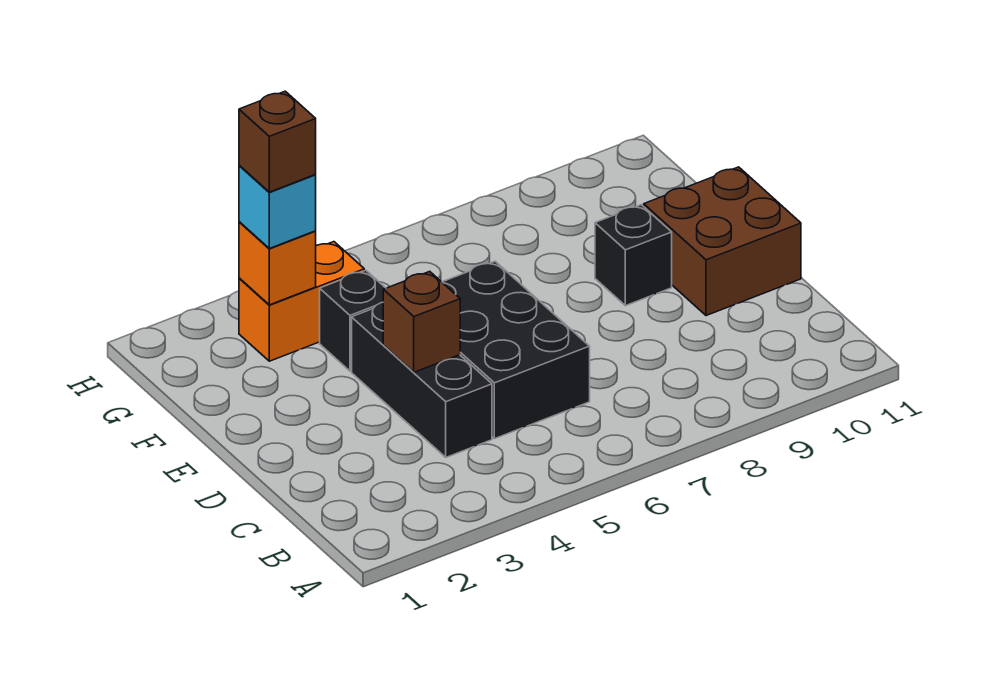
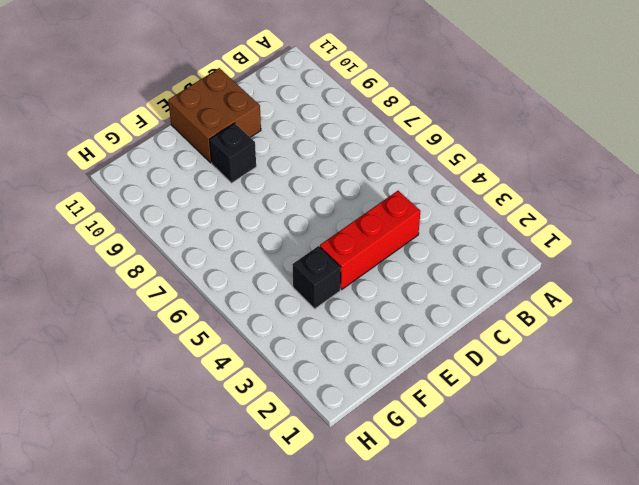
red brick C4:E4 level 1 -> black brick C4:E4 level 1
none -> black brick C5:E6 level 1
none -> orange brick G3:G4 level 1

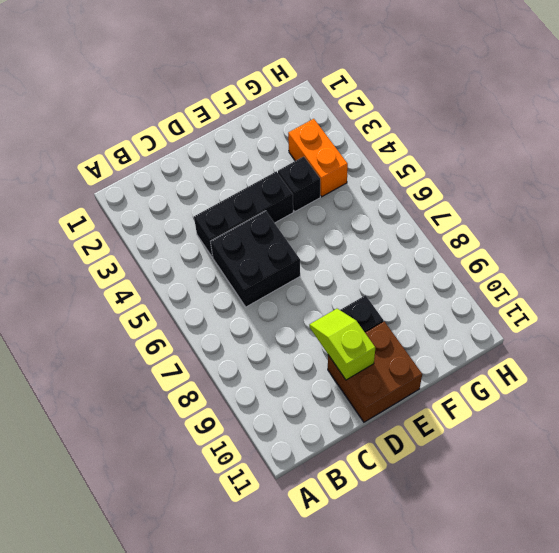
black brick C5:D6 level 1 -> black brick C5:E6 level 1
lime slope D9:D10 level 2 top 10 -> none
none -> brown brick D4 level 2
none -> orange brick G3 level 2

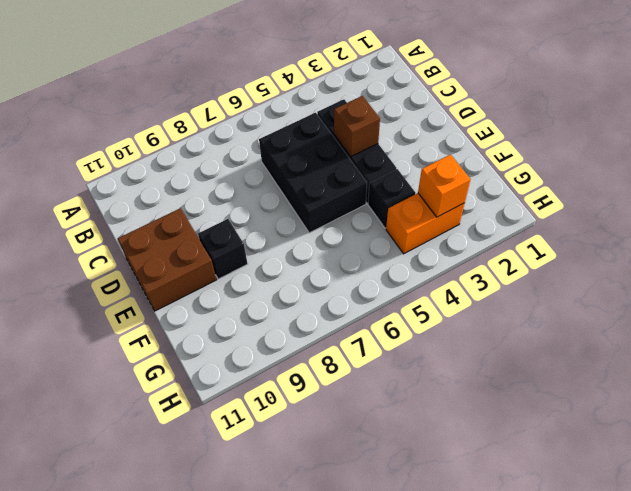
none -> cyan brick G3 level 3
none -> brown brick G3 level 4

